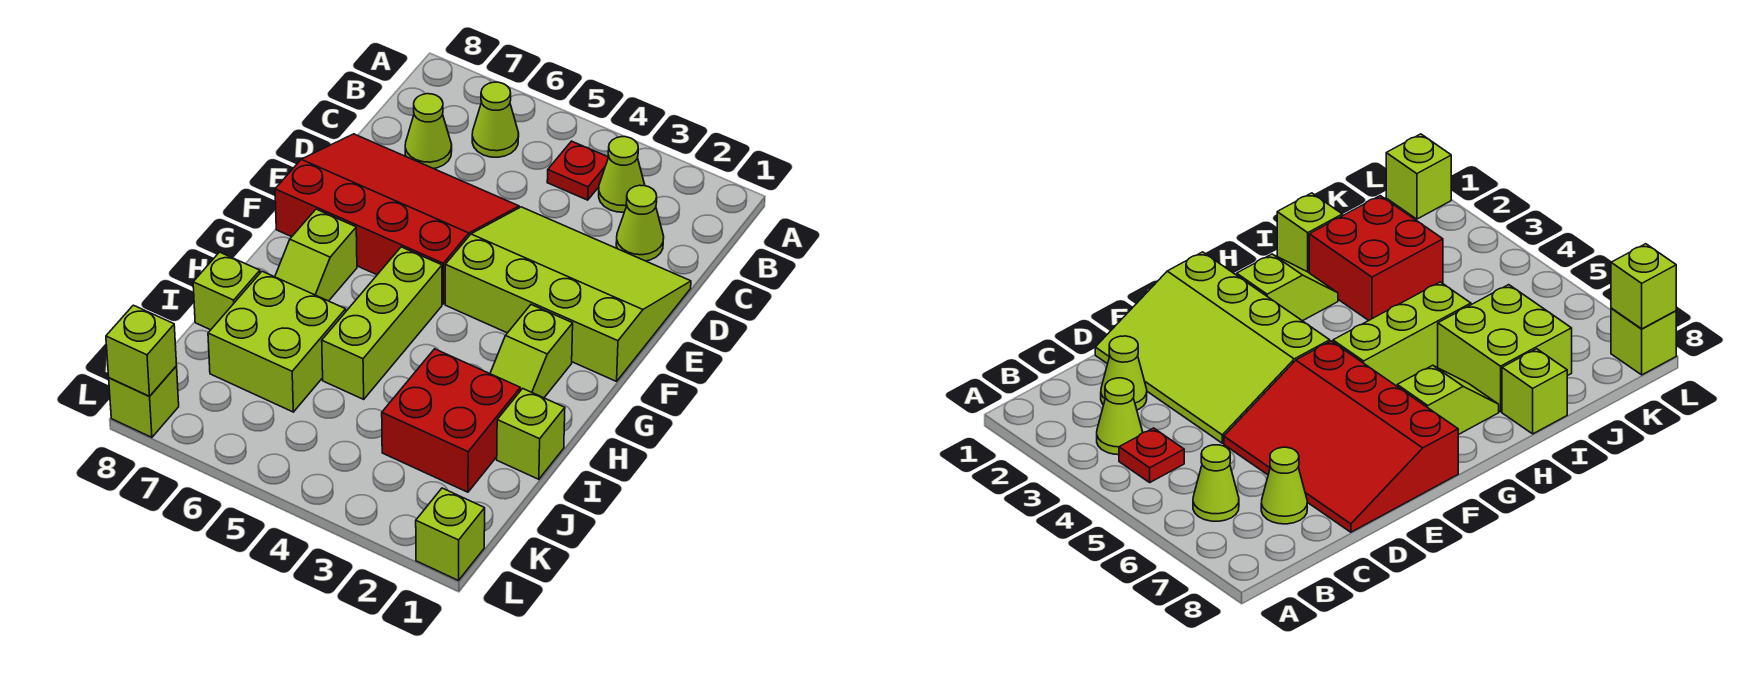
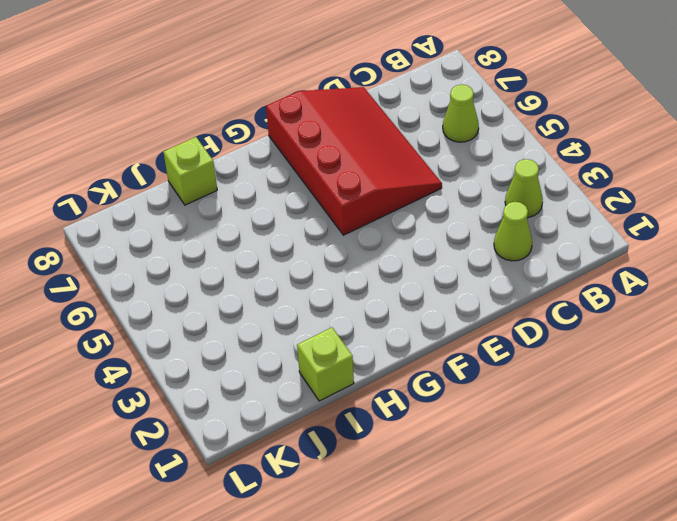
none -> red plate B4 level 1
none -> lime cone C7 level 1
none -> lime slope D1:F4 level 1 top F

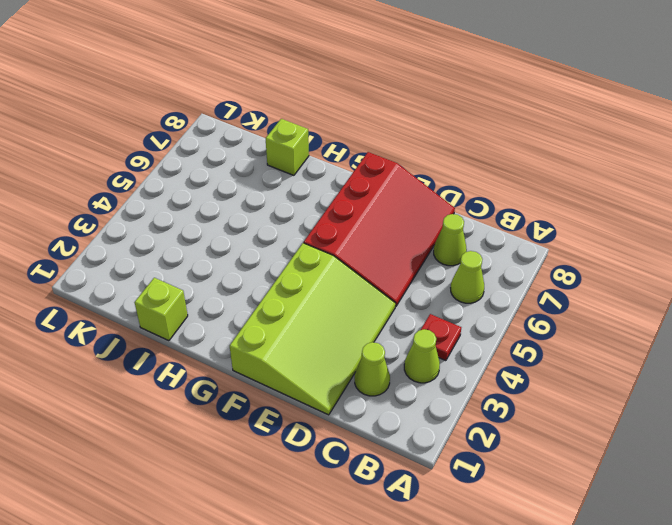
none -> lime slope G2:H2 level 1 top G
none -> lime brick G5:I5 level 1
none -> lime slope G7:H7 level 1 top G

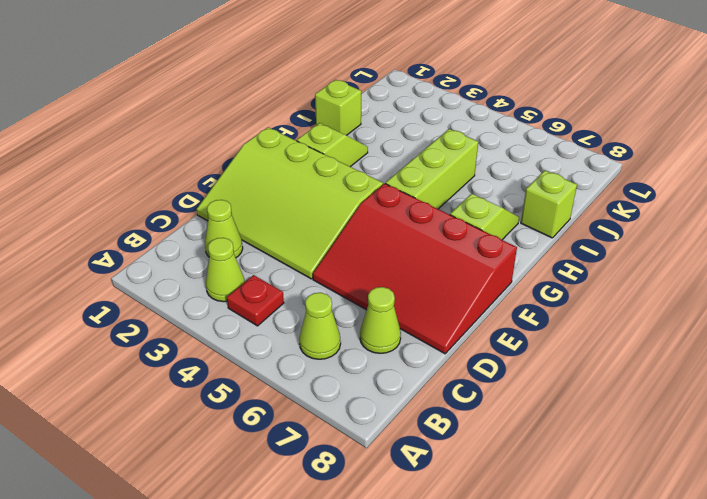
none -> red brick I2:J3 level 1
none -> lime brick I6:J7 level 1
none -> lime brick L1 level 1

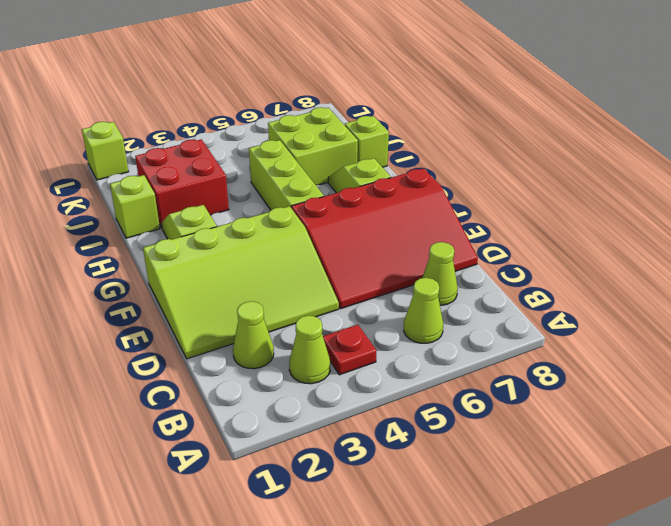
none -> lime brick L8 level 1
none -> lime brick L8 level 2

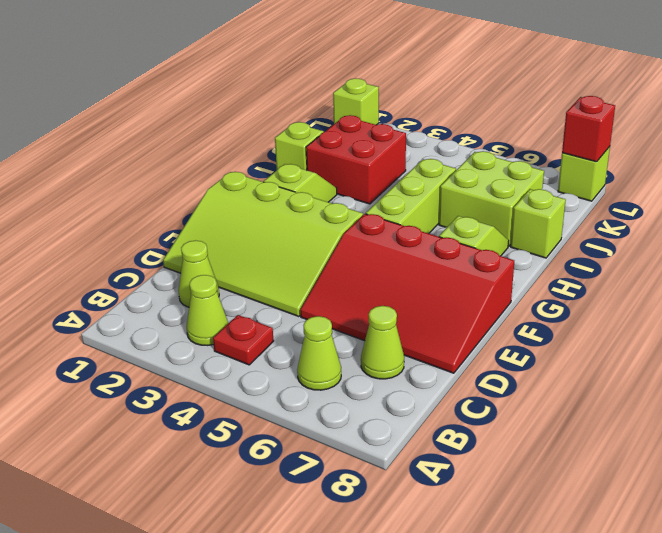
red brick L8 level 2 -> lime brick L8 level 2

